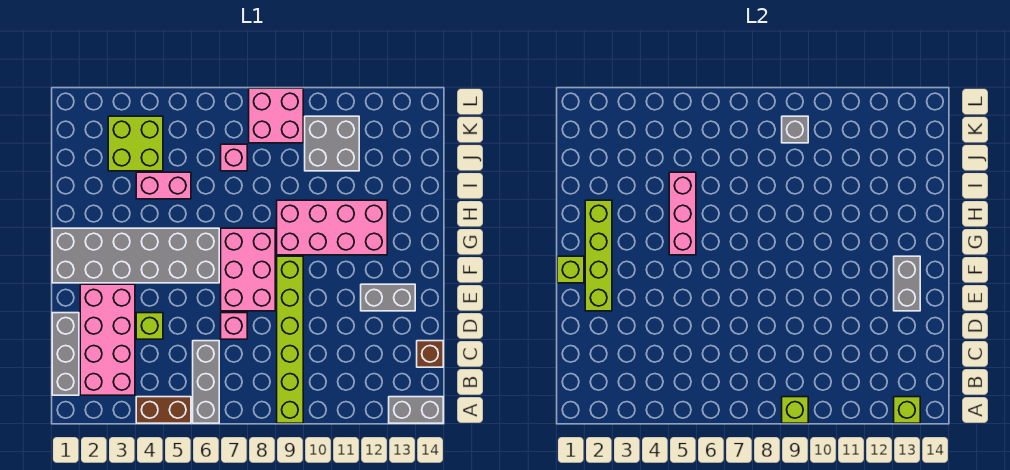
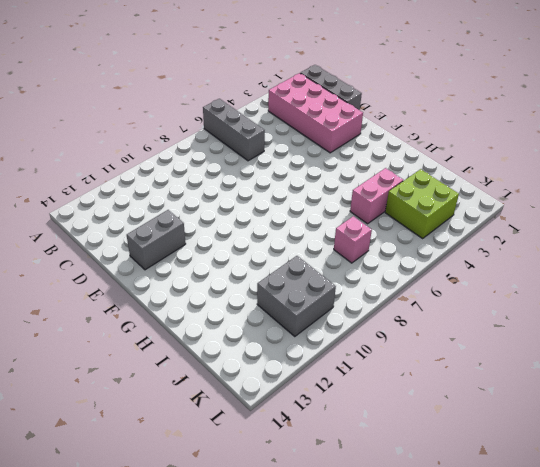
none -> brown brick A4:A5 level 1
none -> lime brick A9:F9 level 1
none -> grey brick A13:A14 level 1

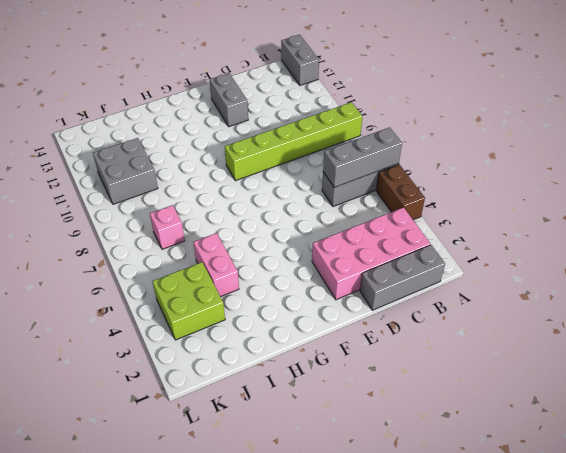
grey brick A6:C6 level 2 -> none
none -> brown brick C14 level 1
none -> lime brick D4 level 1
none -> pink brick D7 level 1

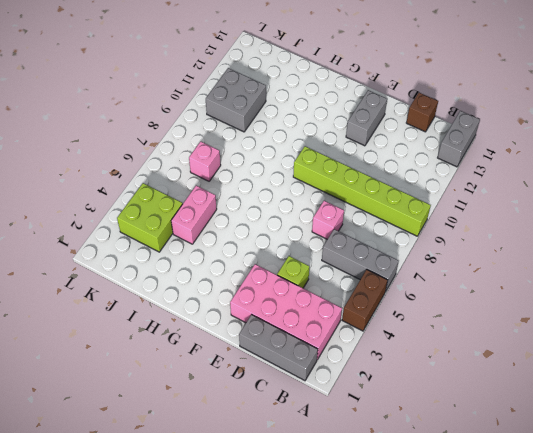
none -> pink brick E7:G8 level 1
none -> grey brick F1:G6 level 1
none -> pink brick G9:H12 level 1

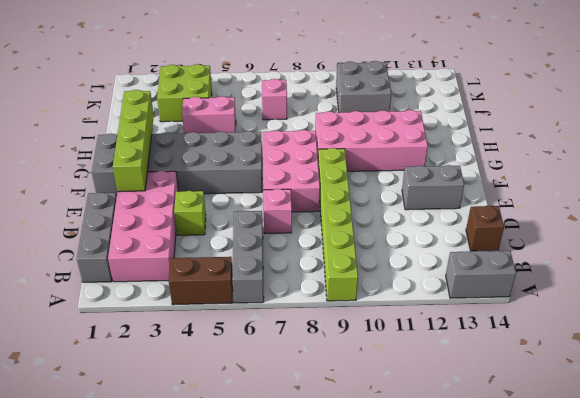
none -> pink brick K8:L9 level 1
none -> lime brick A9 level 2
none -> lime brick A13 level 2

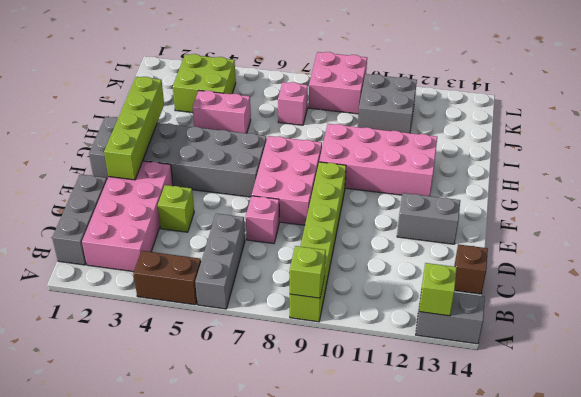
none -> grey brick E13:F13 level 2
none -> lime brick F1 level 2
none -> pink brick G5:I5 level 2

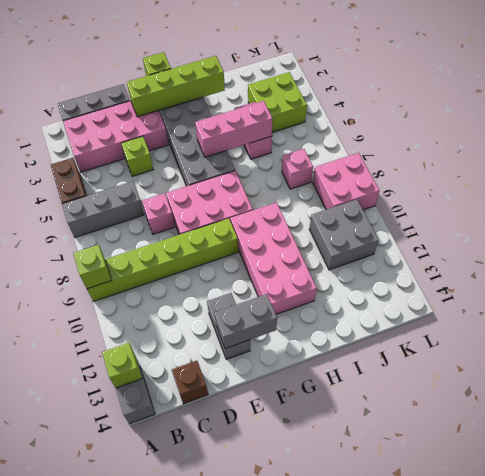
none -> grey brick K9 level 2

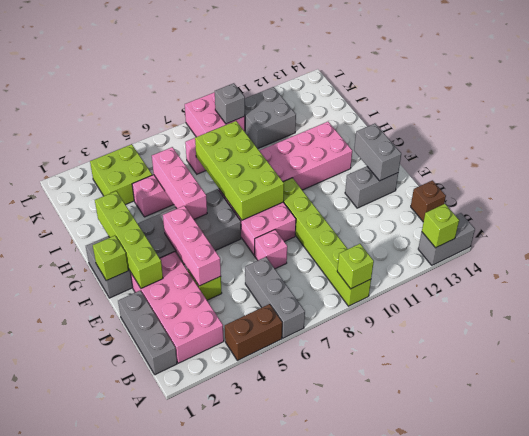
pink brick D4:F4 level 2 -> none
lime brick F7:I8 level 2 -> none

